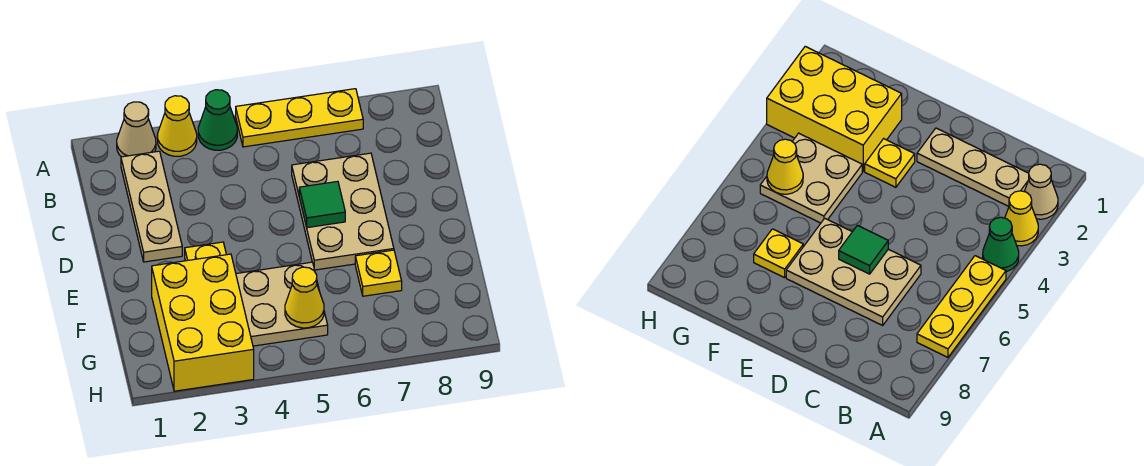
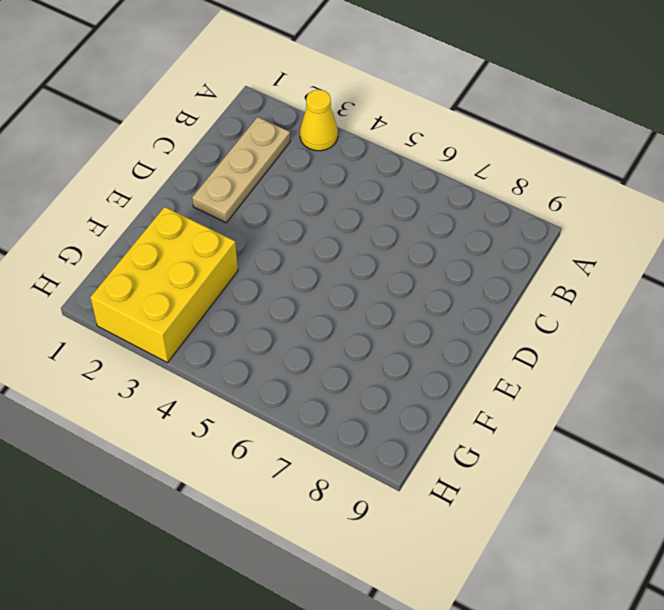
none -> tan cone A2 level 1
none -> green cone A4 level 1
none -> yellow plate A5:A7 level 1

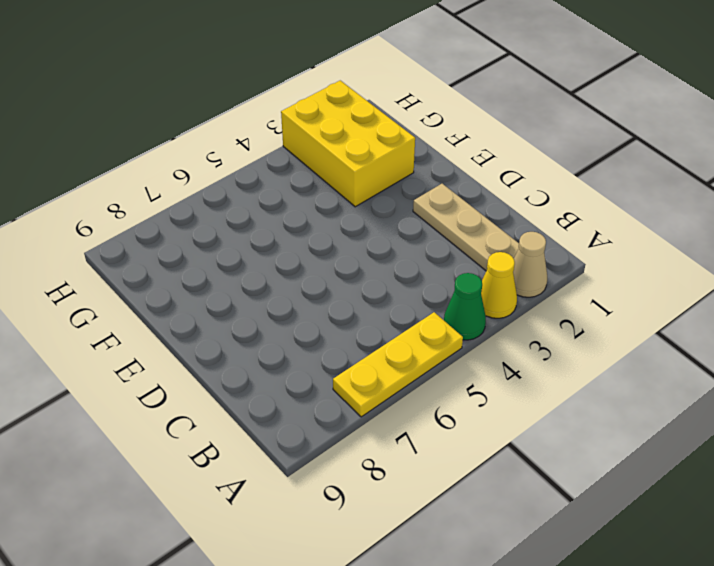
none -> tan plate C6:E7 level 1
none -> yellow plate E3 level 1
none -> tan plate F4:G5 level 1

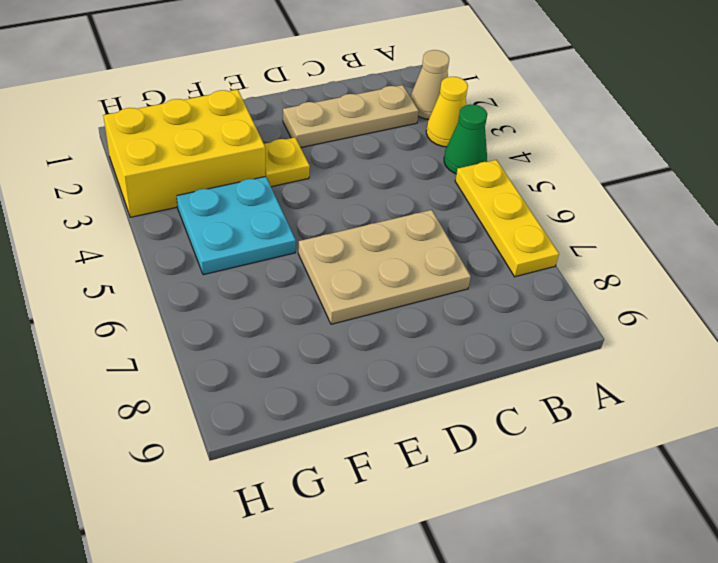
cyan plate F4:G5 level 1 -> tan plate F4:G5 level 1
none -> yellow plate F7 level 1
none -> green tile D6 level 2
none -> yellow cone G5 level 2

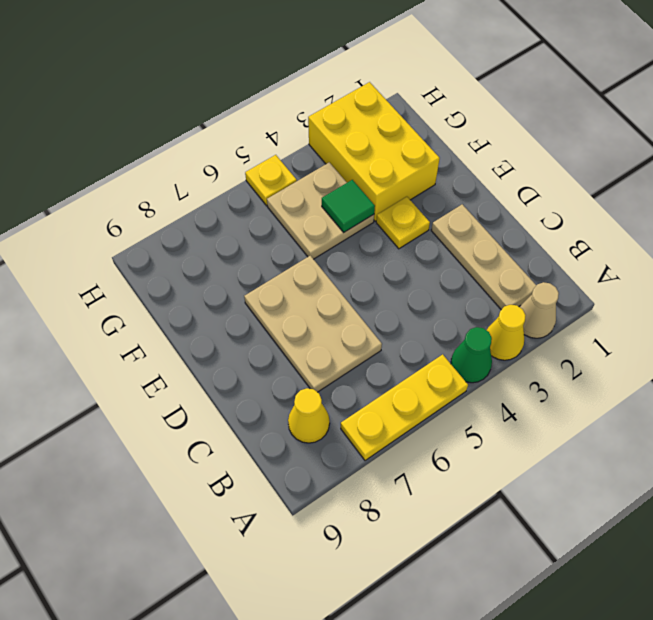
yellow cone B8 level 1 -> yellow cone G5 level 2
green tile F4 level 2 -> green tile D6 level 2
yellow plate H5 level 1 -> yellow plate F7 level 1

